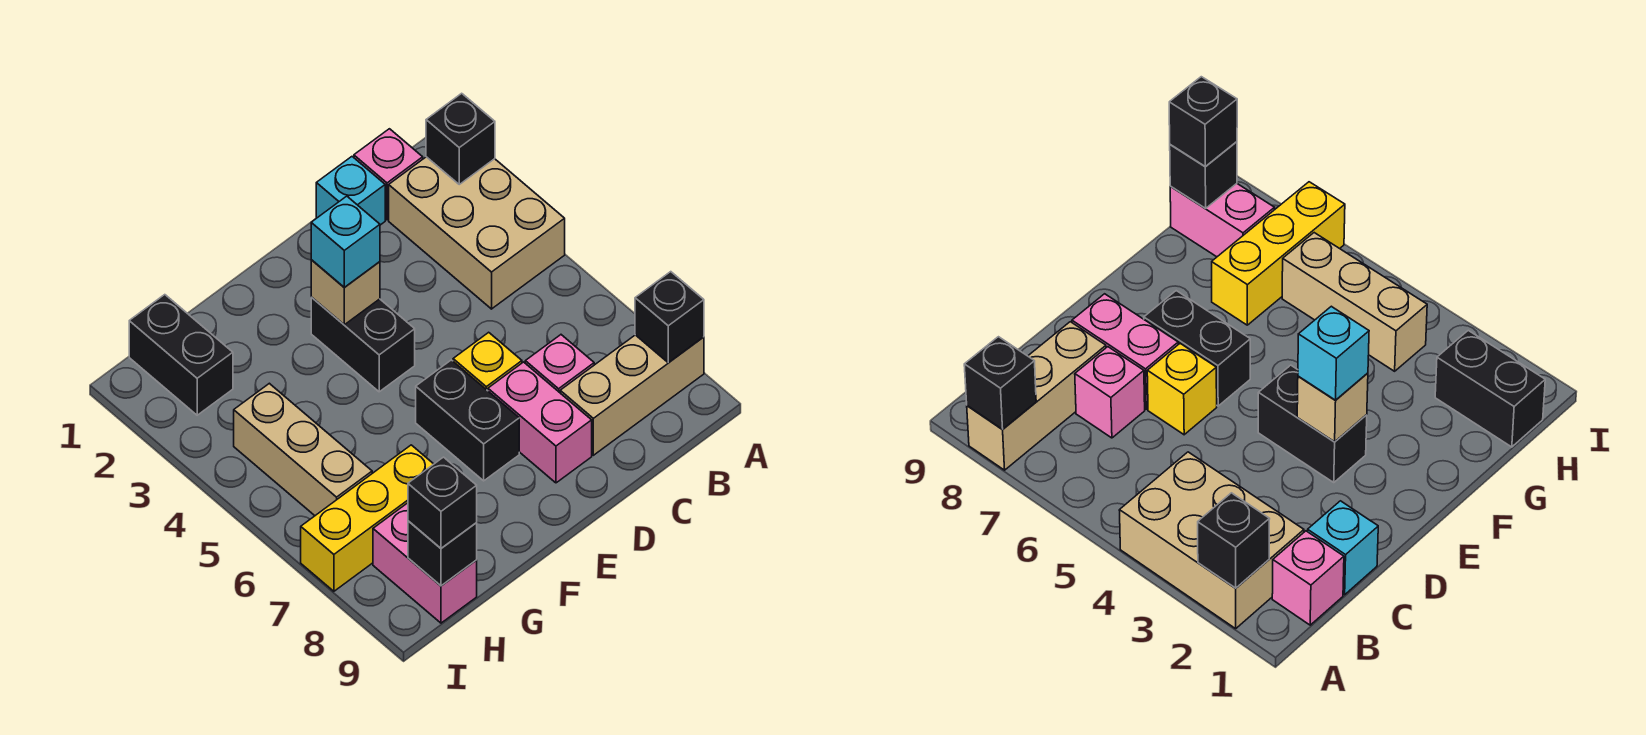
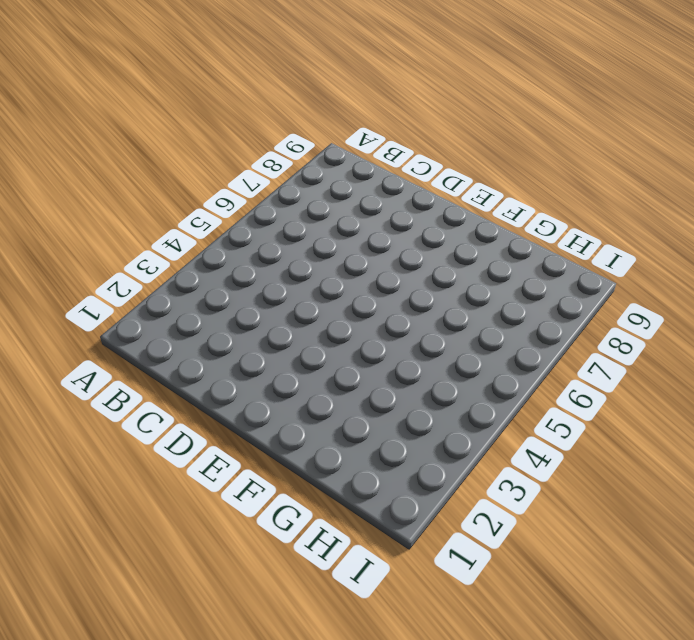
none -> tan brick A2:B4 level 1
none -> tan brick A8:C8 level 1
none -> pink brick B1 level 1

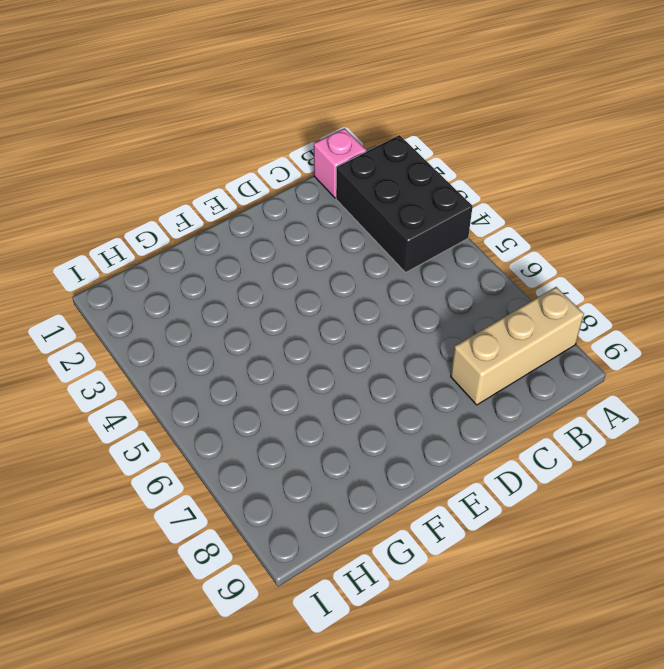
black brick A2:B4 level 1 -> tan brick A2:B4 level 1
none -> cyan brick C1 level 1
none -> pink brick C7 level 1
none -> yellow brick D6 level 1

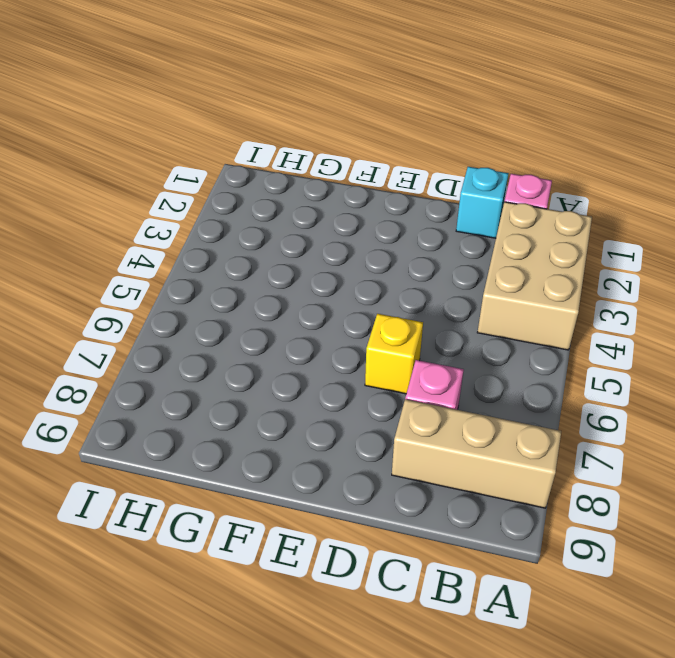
none -> pink brick D7:D8 level 1
none -> black brick E3:E4 level 1
none -> black brick E6:E7 level 1

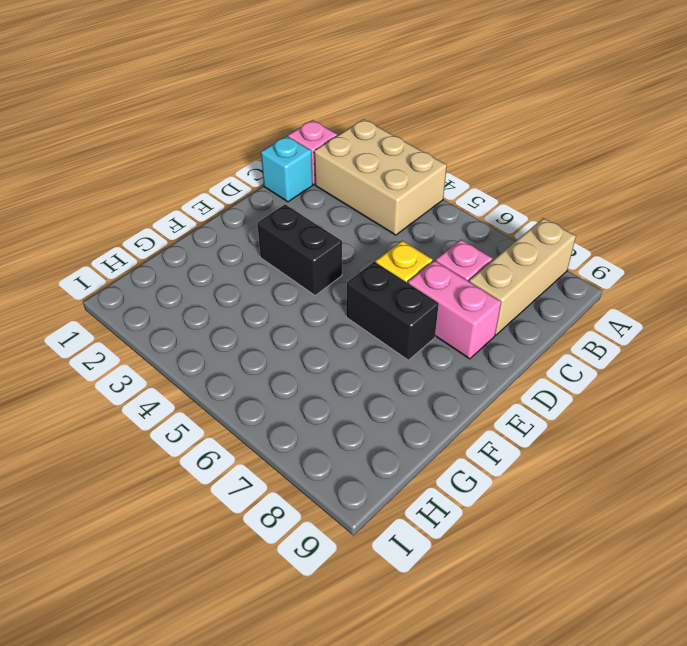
none -> yellow brick G7:I7 level 1
none -> black brick H1:H2 level 1
none -> tan brick H4:H6 level 1

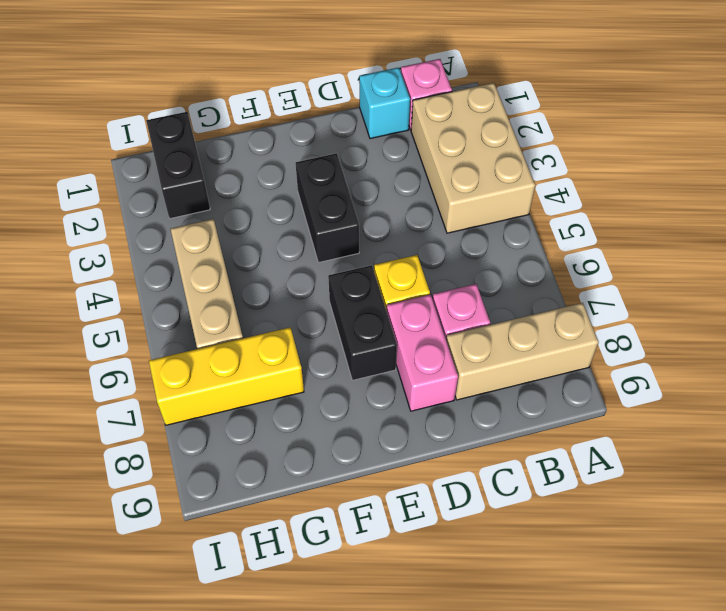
none -> pink brick H8:H9 level 1
none -> black brick A2 level 2
none -> black brick A8 level 2

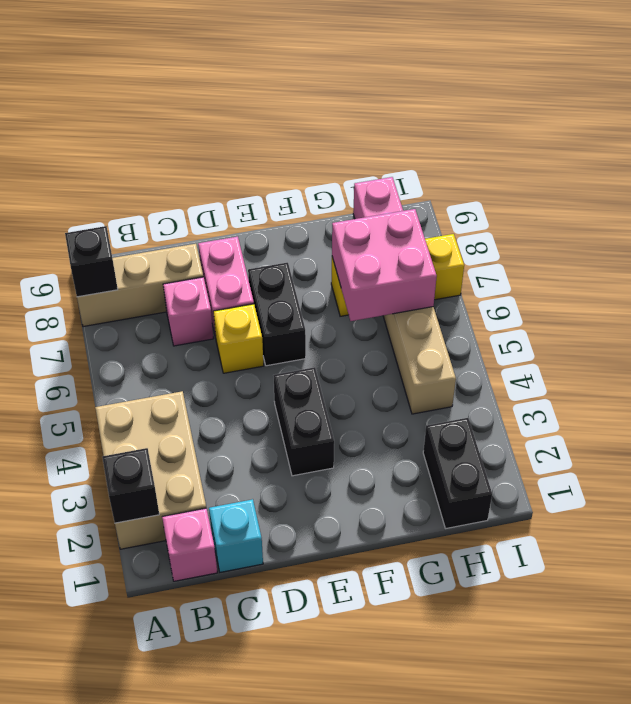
pink brick G6:H7 level 2 -> none
none -> tan brick E3 level 2
none -> black brick H9 level 2
none -> cyan brick E3 level 3

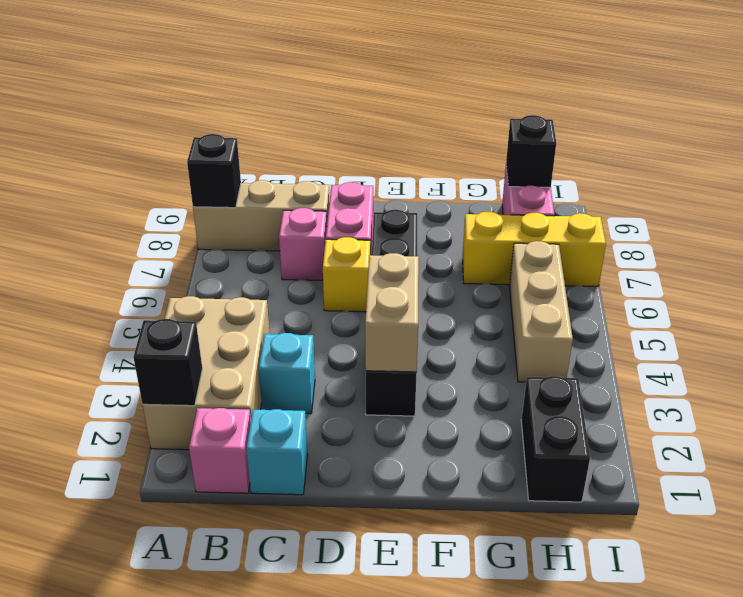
cyan brick C3 level 1 -> cyan brick E3 level 3
tan brick E3:E4 level 2 -> tan brick E3 level 2
none -> black brick H9 level 3

